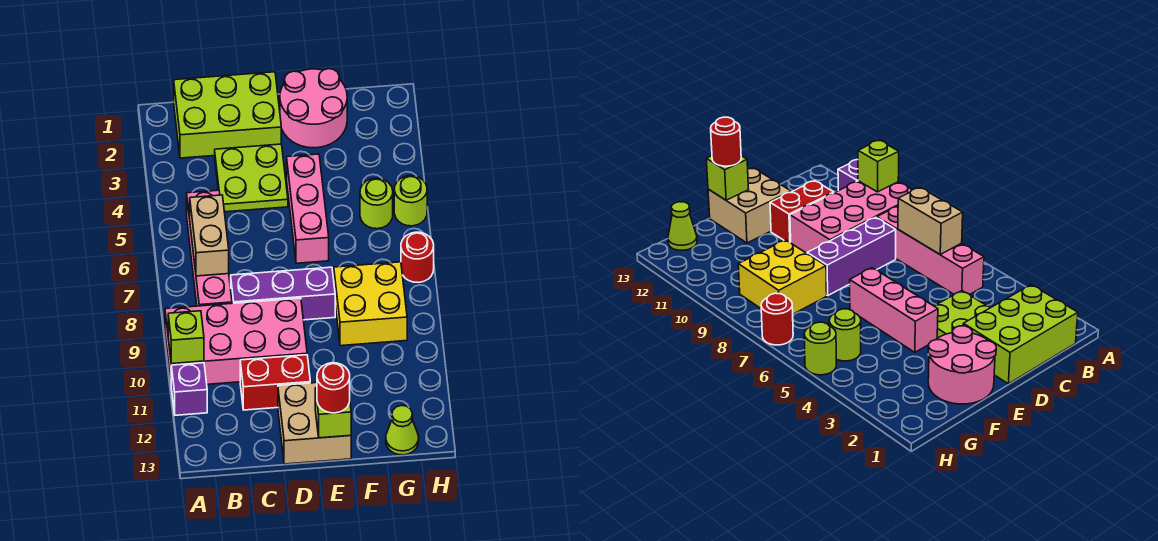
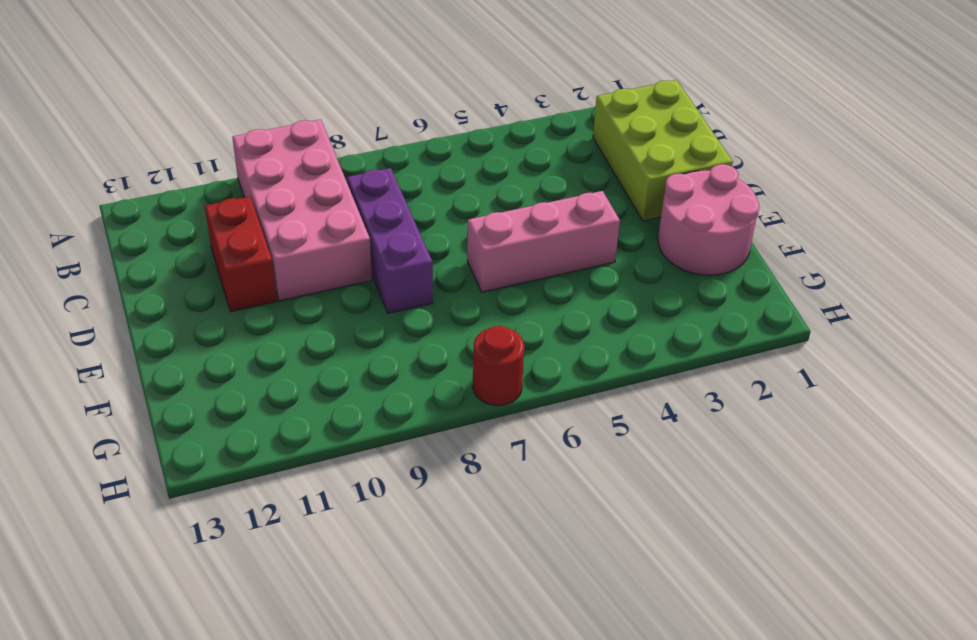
none -> purple brick A11 level 1
none -> pink brick B5:B8 level 1
none -> lime plate C3:D4 level 1

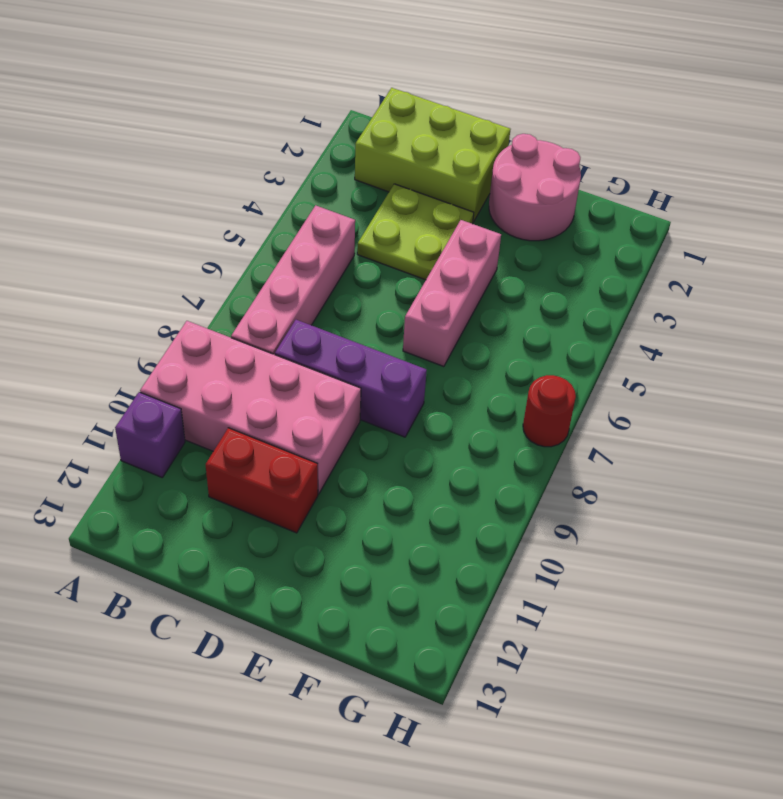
none -> tan brick D12:E13 level 1
none -> yellow brick F8:G9 level 1
none -> lime round brick G5 level 1

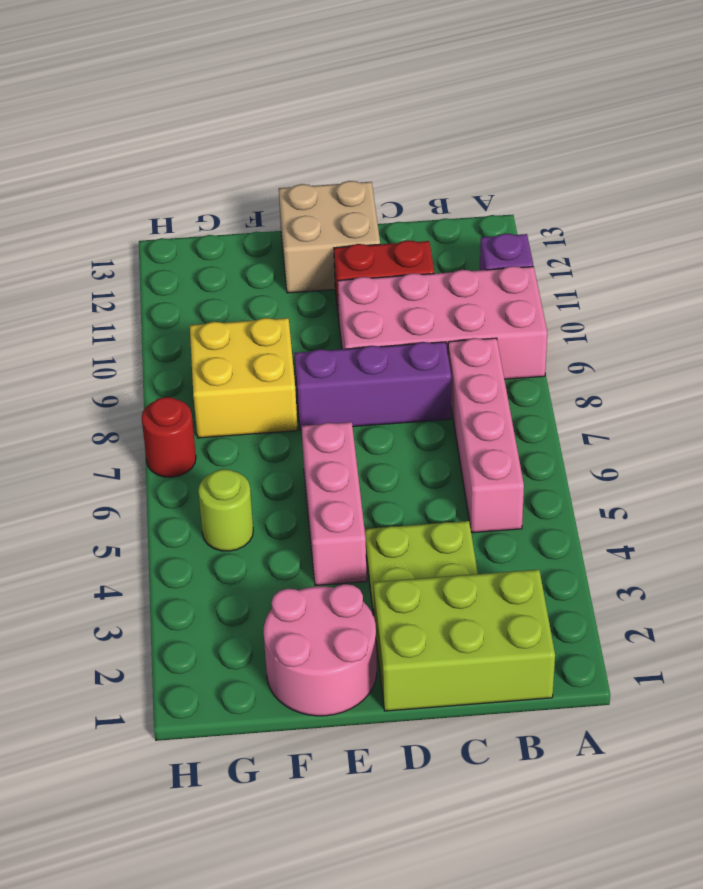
none -> lime cone G13 level 1
none -> lime round brick H5 level 1
none -> lime brick A10 level 2

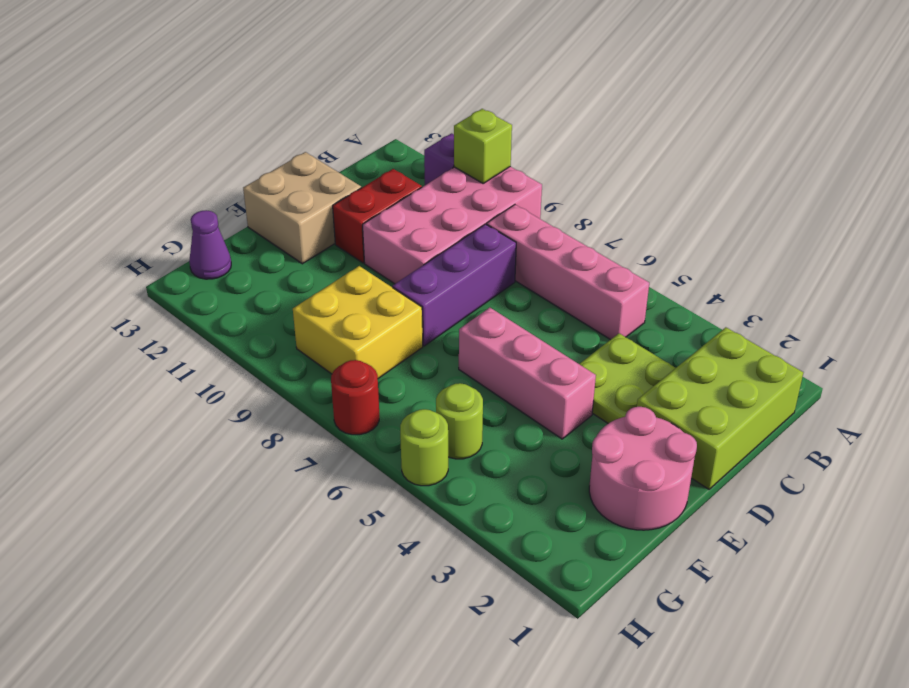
purple cone G13 level 1 -> lime cone G13 level 1
none -> tan brick B6:B7 level 2
none -> lime brick E13 level 2
none -> red round brick E13 level 3

